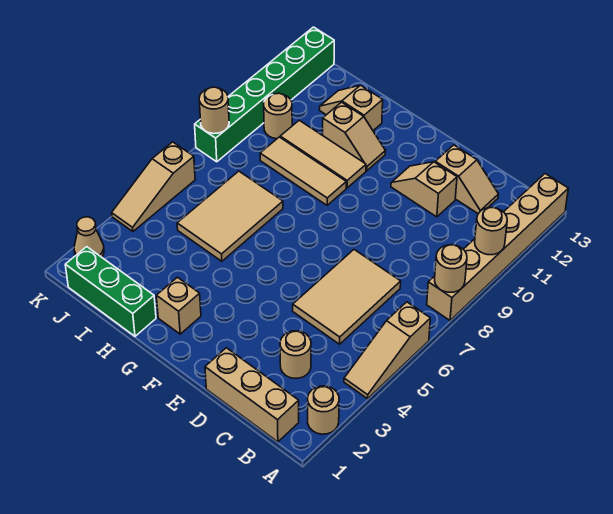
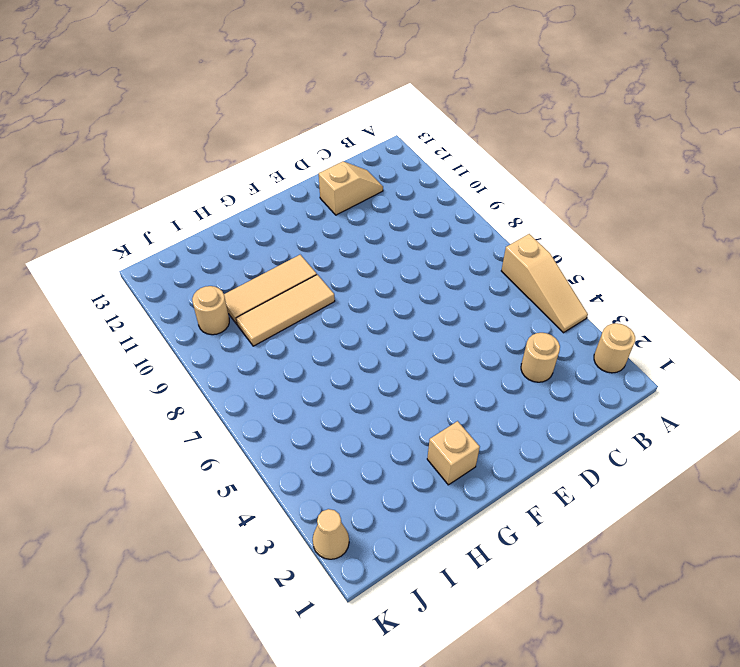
none -> tan brick A8:A13 level 1
none -> tan brick B1:D1 level 1
none -> tan tile C5:D7 level 1

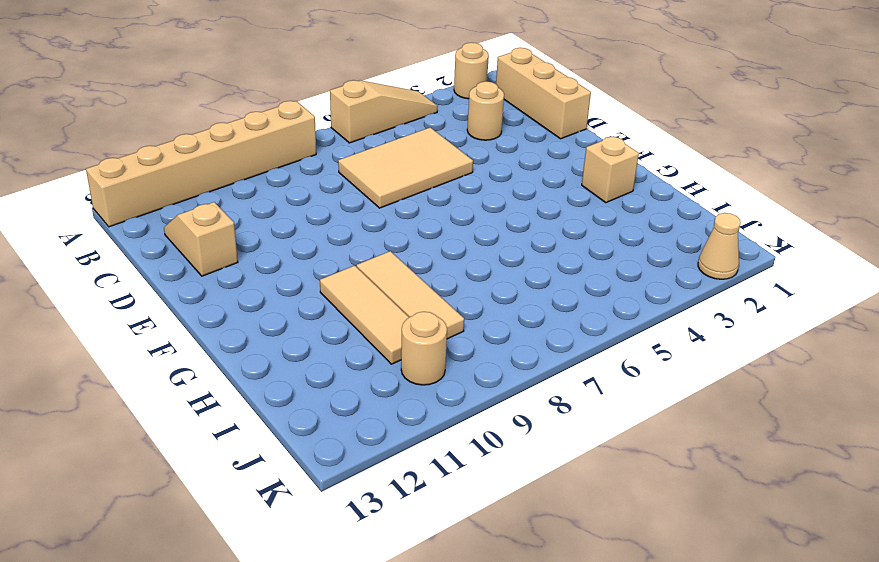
none -> tan slope D11:E11 level 1 top D
none -> tan slope G11:H11 level 1 top H
none -> green brick H1:J1 level 1

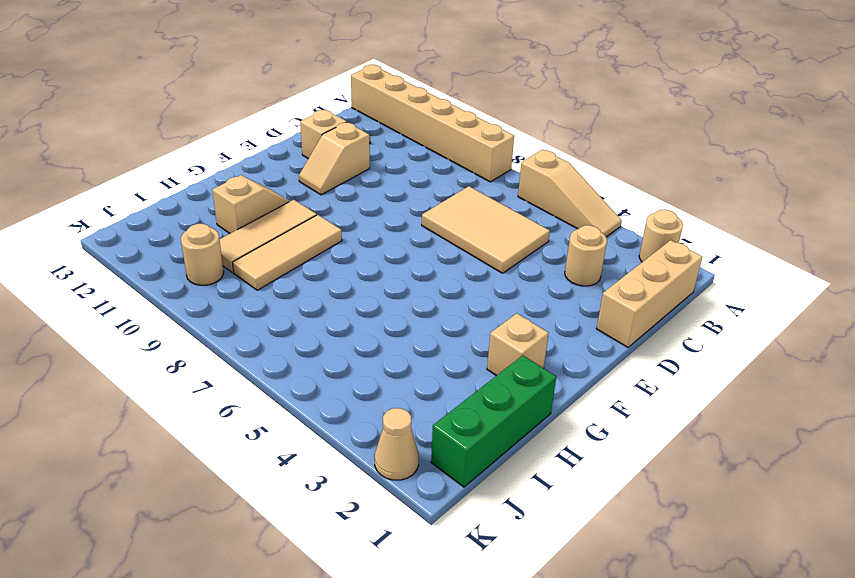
none -> tan tile H5:I7 level 1
none -> tan slope H12:I12 level 1 top H
none -> tan slope K4:K6 level 1 top 6

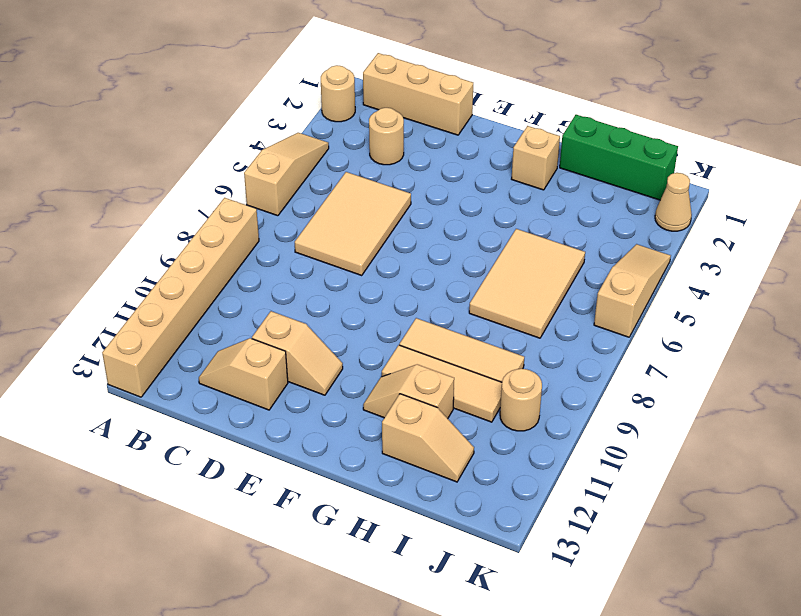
none -> green brick K8:K13 level 1
none -> tan round brick A8 level 2
none -> tan round brick A10 level 2

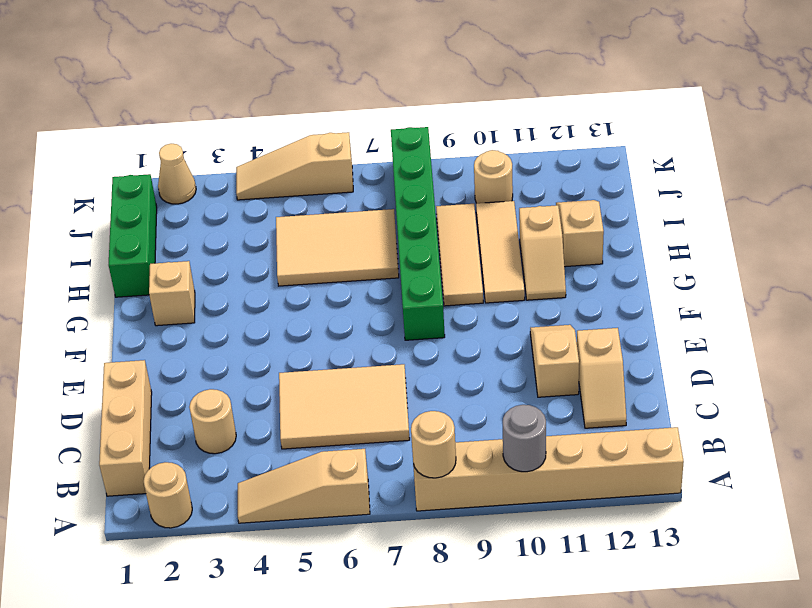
grey round brick A10 level 2 -> tan round brick A10 level 2
green brick F8:K8 level 1 -> green brick K8:K13 level 1
none -> tan round brick K8 level 2

